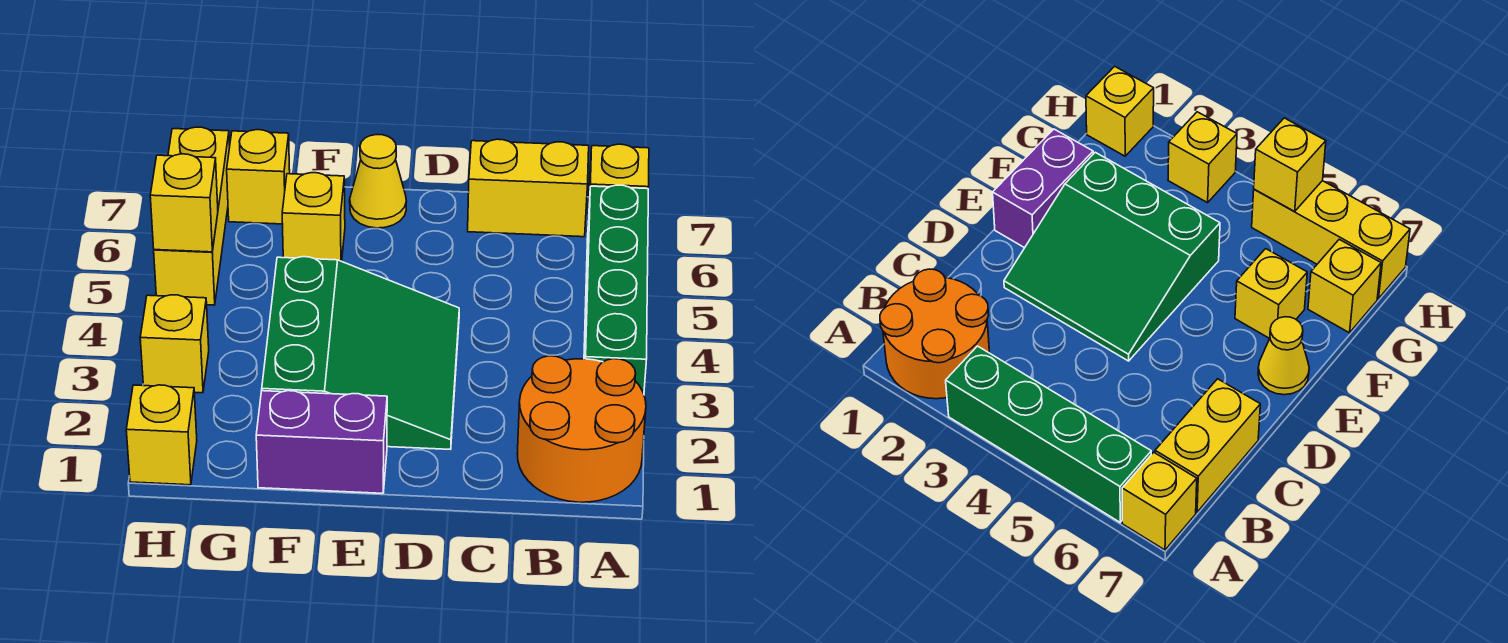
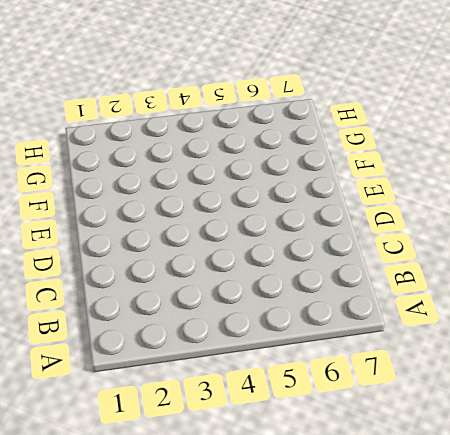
none -> orange round brick A1:B2 level 1
none -> green brick A3:A6 level 1
none -> yellow brick A7 level 1

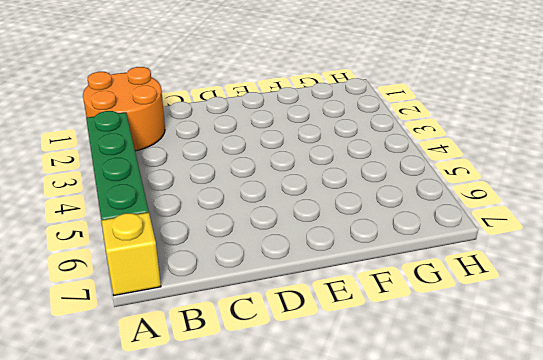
none -> yellow brick B7:C7 level 1
none -> green slope D2:F4 level 1 top F
none -> purple brick E1:F1 level 1

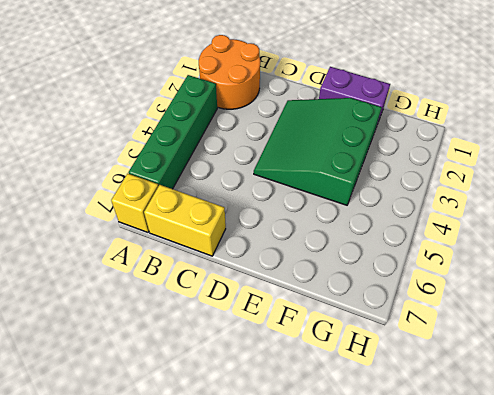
none -> yellow cone E7 level 1
none -> yellow brick F6 level 1
none -> yellow brick G7 level 1

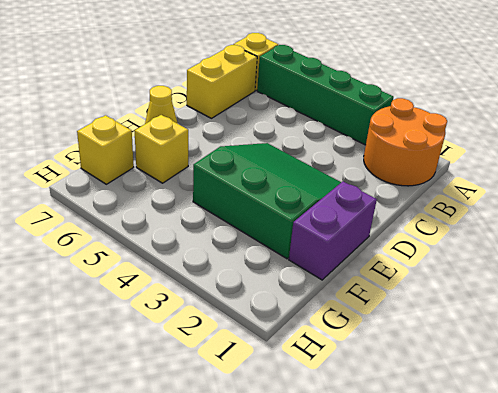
none -> yellow brick H1 level 1
none -> yellow brick H3 level 1
none -> yellow brick H5:H7 level 1

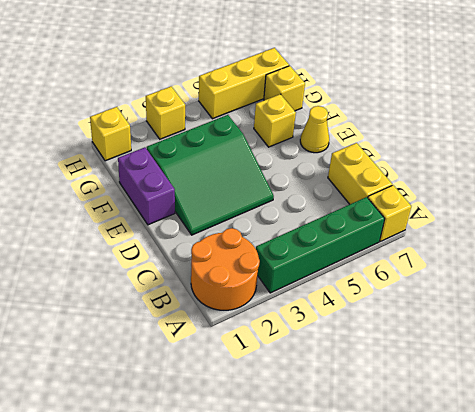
none -> yellow brick H5 level 2

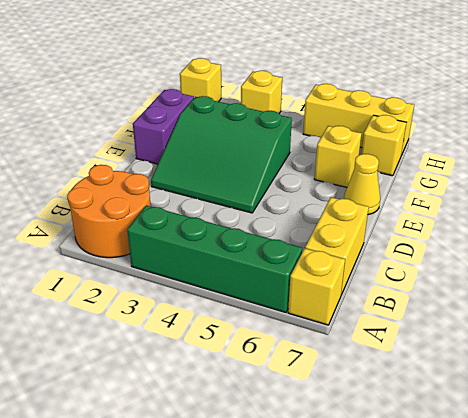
none -> yellow brick H5 level 2

